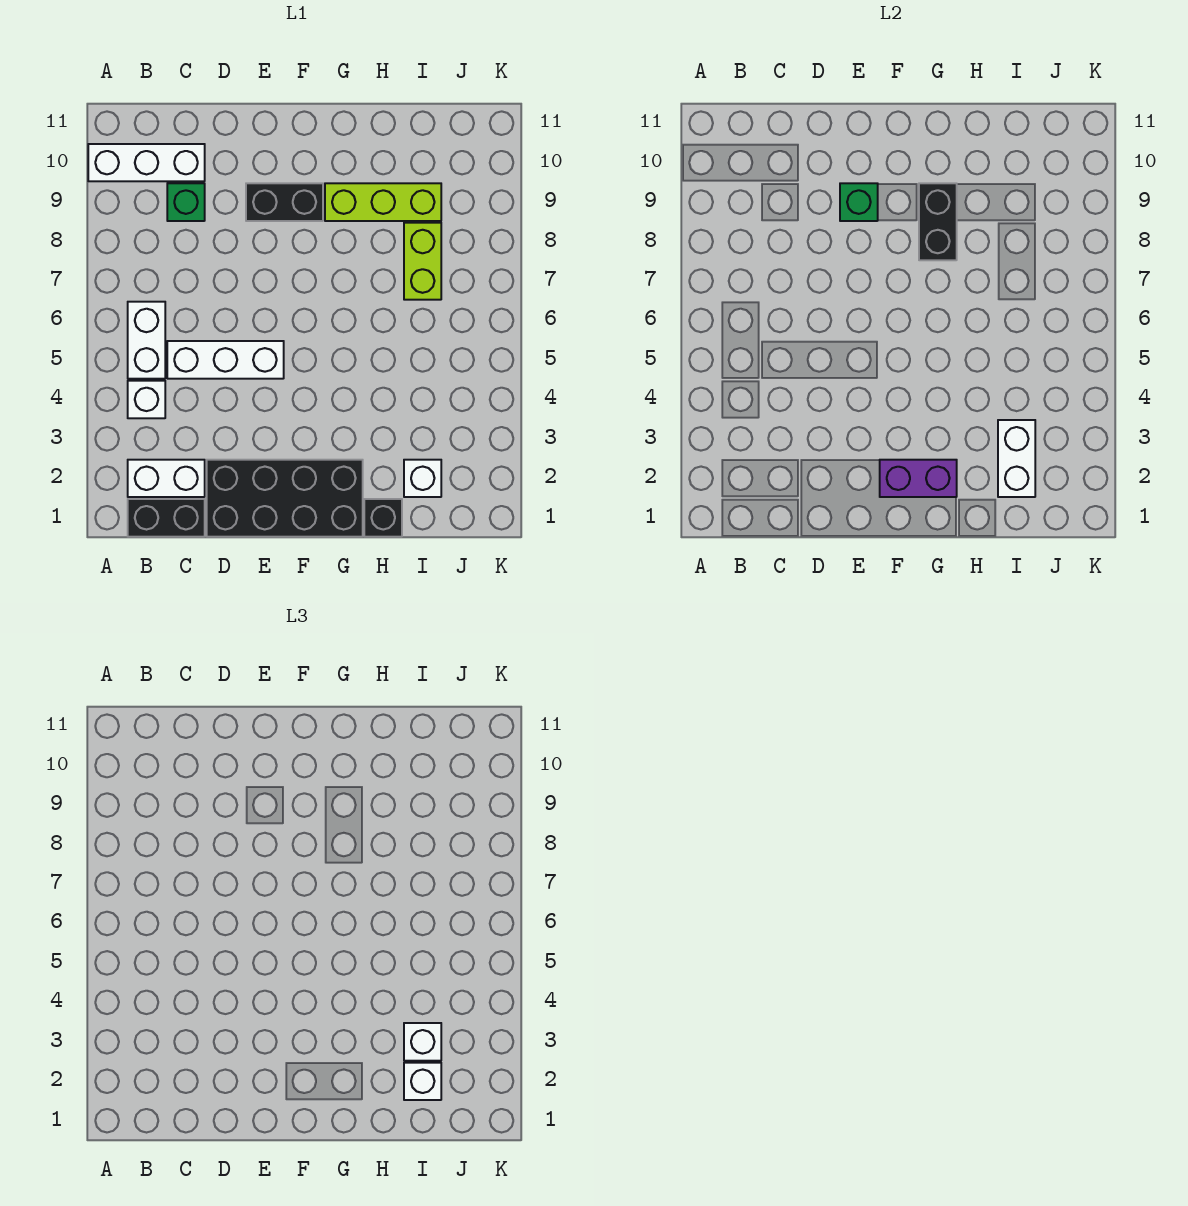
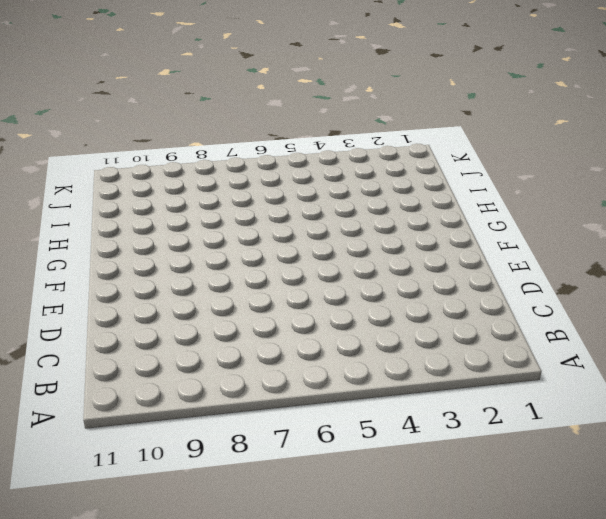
none -> white brick A10:C10 level 1
none -> black brick B1:C1 level 1
none -> white brick B2:C2 level 1

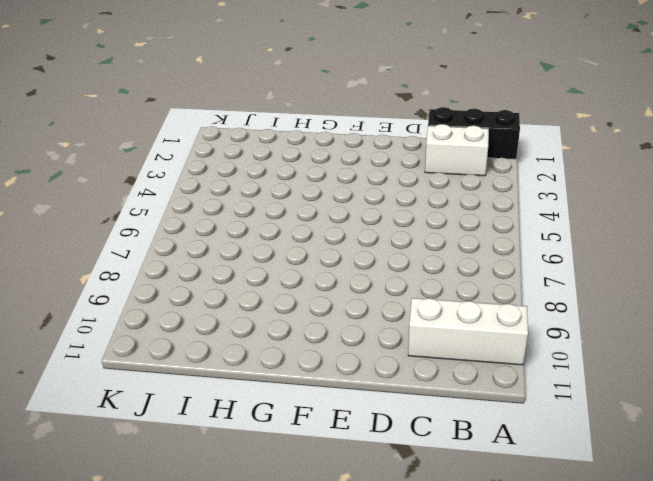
black brick A1:C1 level 1 -> black brick B1:C1 level 1
none -> white brick B4 level 1
none -> white brick B5:B6 level 1
none -> white brick C5:E5 level 1

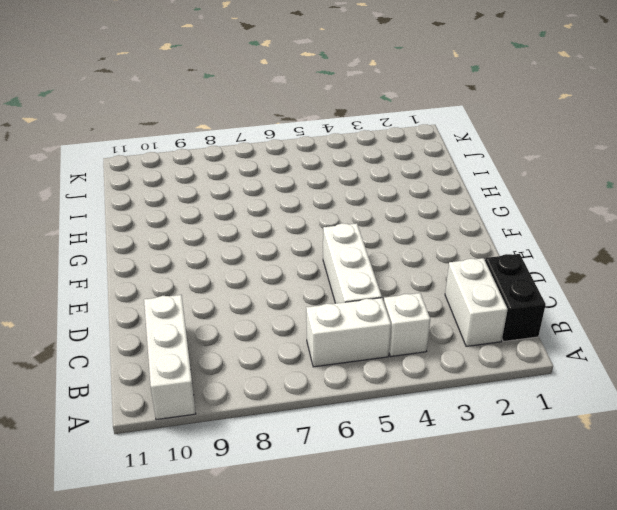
none -> green brick C9 level 1
none -> black brick D1:G2 level 1
none -> black brick E9:F9 level 1

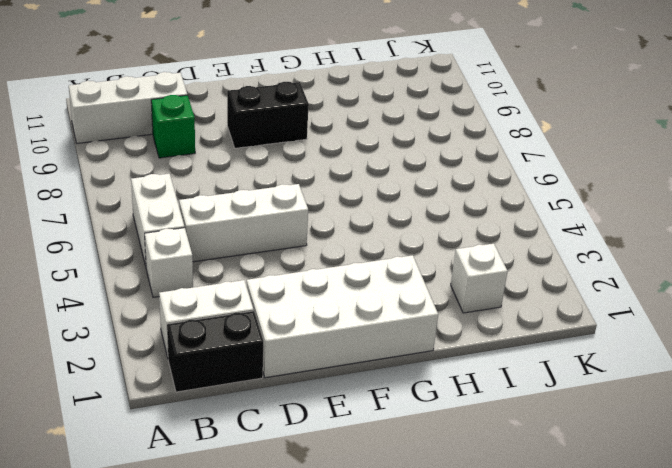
white brick D1:G2 level 1 -> black brick D1:G2 level 1
none -> lime brick G9:I9 level 1
none -> black brick H1 level 1
none -> lime brick I7:I8 level 1

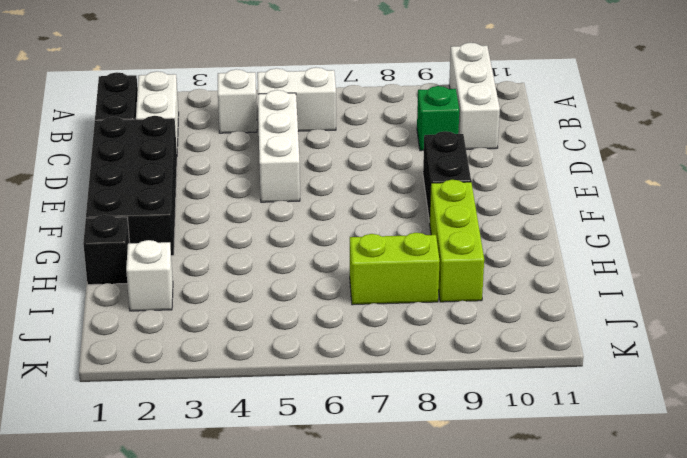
none -> green brick E9 level 2
none -> purple brick F2:G2 level 2
none -> black brick G8:G9 level 2

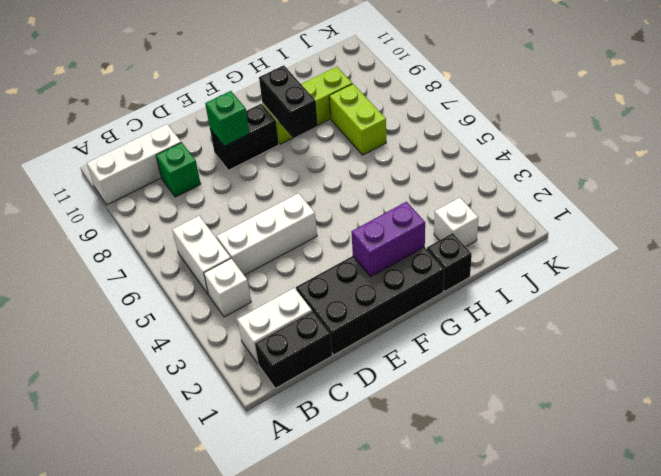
none -> white brick I2:I3 level 2
none -> white brick I2 level 3
none -> white brick I3 level 3

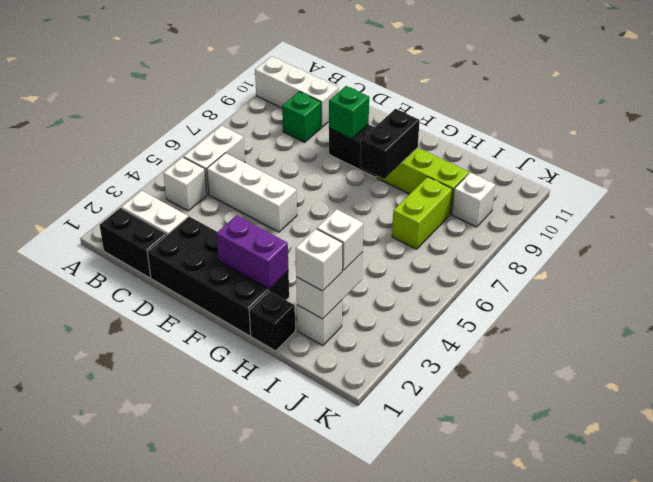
white brick J9 level 1 -> none

